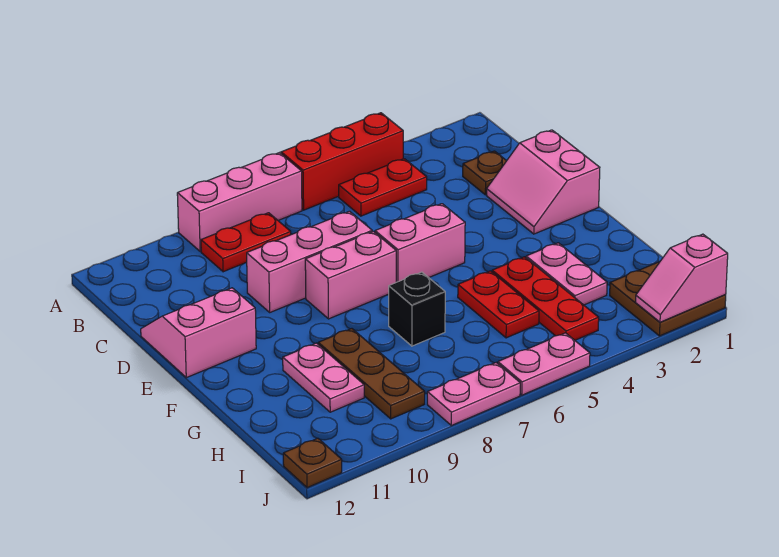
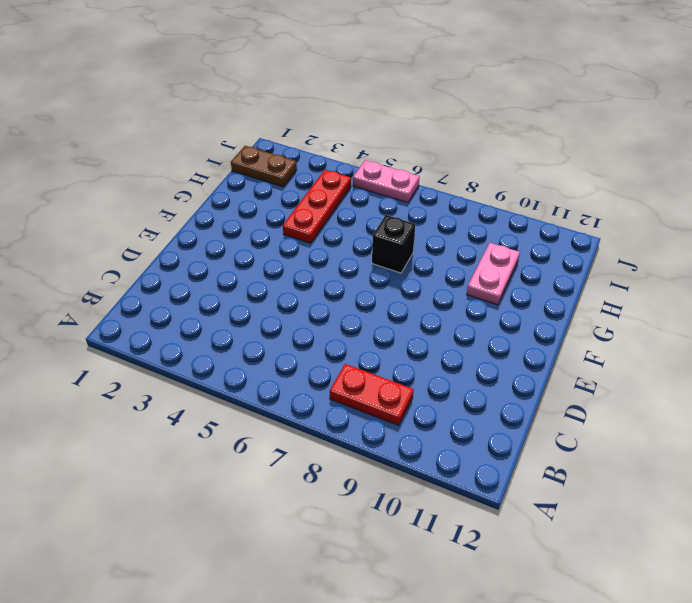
brown plate I1:I2 level 1 -> brown plate I1:J2 level 1
none -> red brick A4:A6 level 1
none -> pink brick A7:A9 level 1
none -> red plate B4:B5 level 1

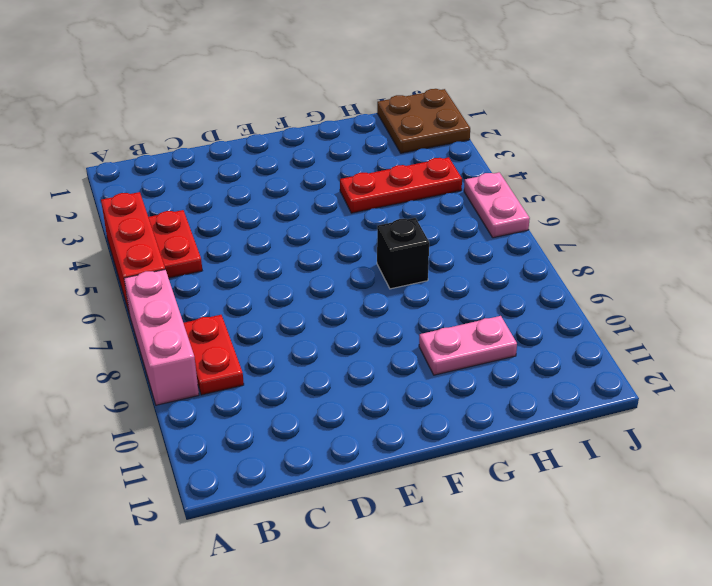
none -> brown plate C2 level 1
none -> pink slope D1:E2 level 1 top 1
none -> pink brick D7:D9 level 1

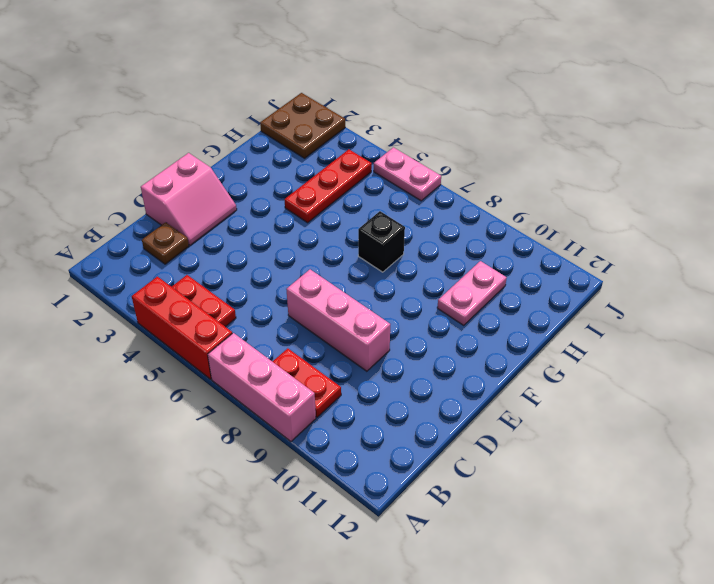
none -> pink slope D11:E12 level 1 top E
none -> pink brick E5:E6 level 1
none -> pink brick E7:E8 level 1

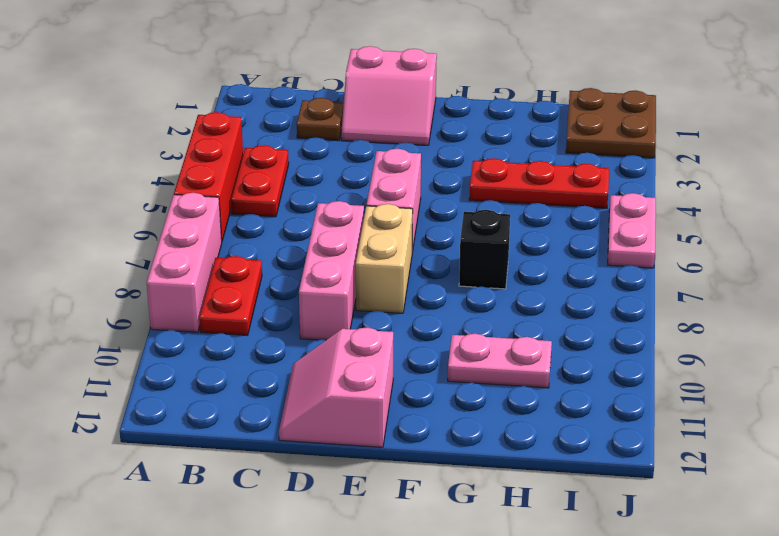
tan brick E7:E8 level 1 -> pink brick E7:E8 level 1
none -> pink plate G3:H3 level 1
none -> red plate G5:H5 level 1
none -> brown plate G9:I9 level 1

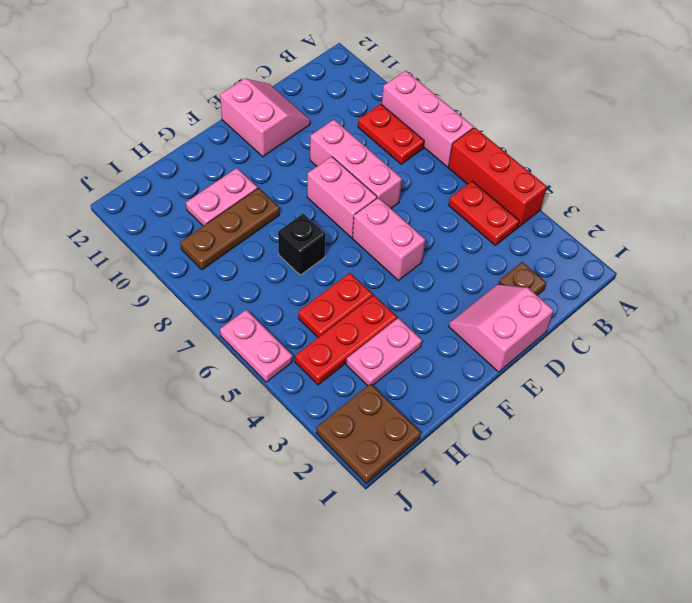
none -> pink plate J7:J8 level 1
none -> brown plate J12 level 1
none -> pink slope J1:J2 level 2 top 1

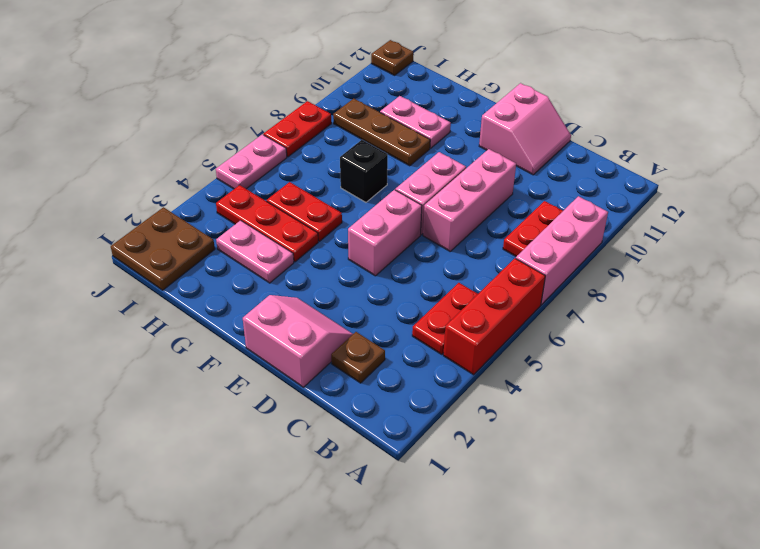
red plate J7:J8 level 1 -> pink plate J7:J8 level 1
none -> pink slope J1:J2 level 2 top 1

